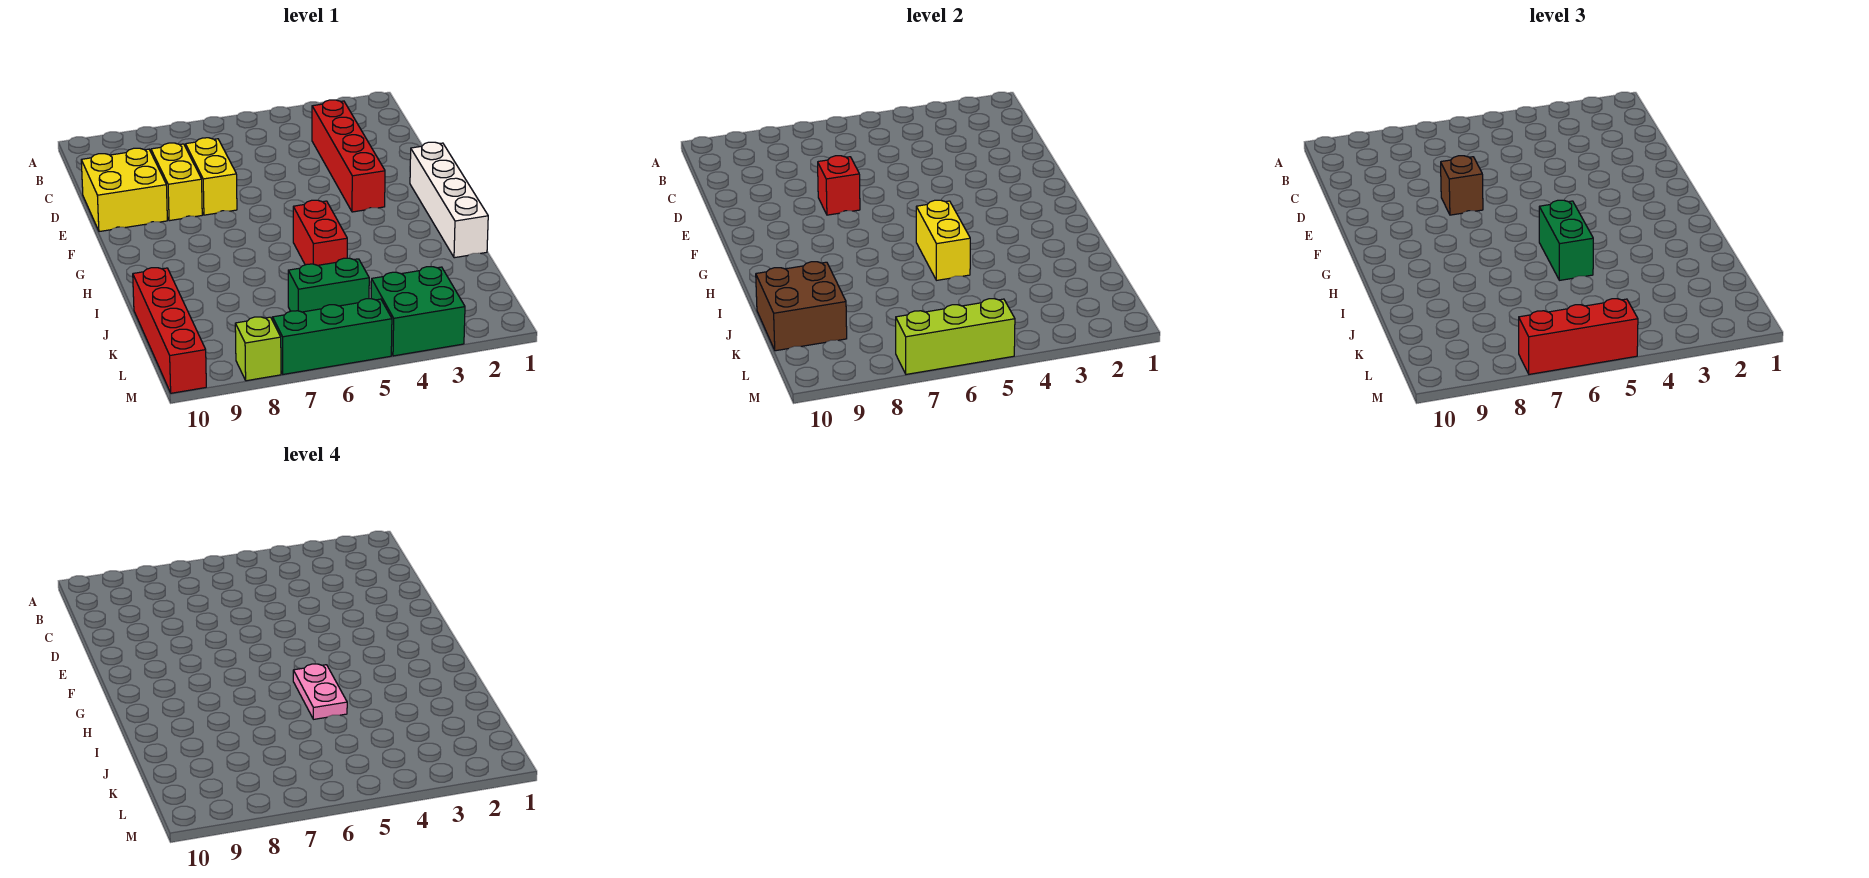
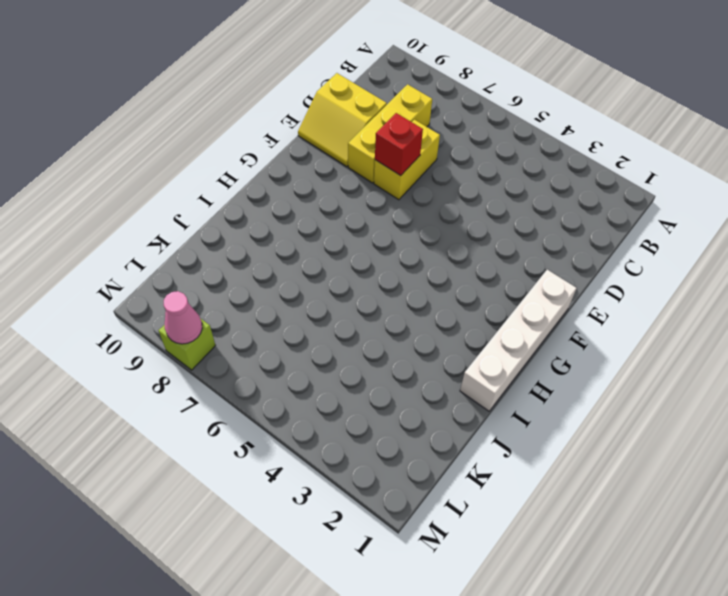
yellow brick C8:E8 level 1 -> yellow brick D8:E8 level 1
yellow slope D9:E10 level 1 top D -> yellow brick D9:E10 level 1
pink cone M8 level 2 -> none
none -> red brick C3:F3 level 1
none -> red brick H5:I5 level 1
none -> red brick J10:M10 level 1

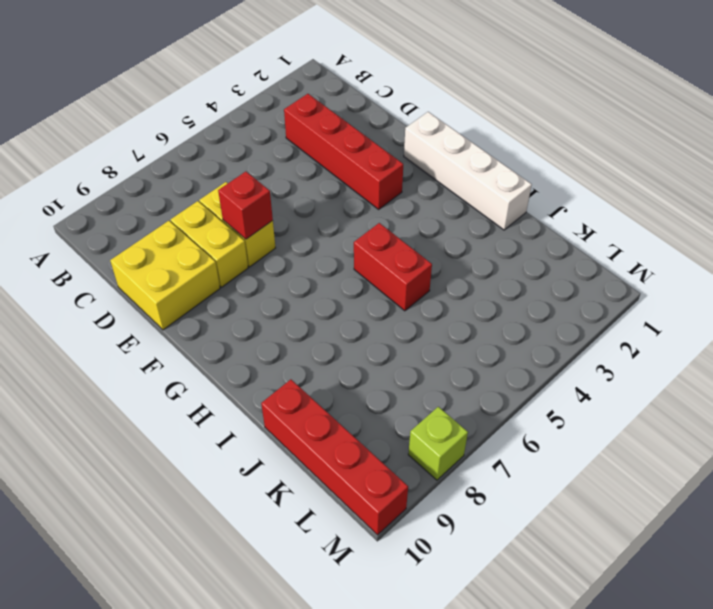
none -> green brick K5:K6 level 1
none -> green brick L3:M4 level 1
none -> green brick M5:M7 level 1

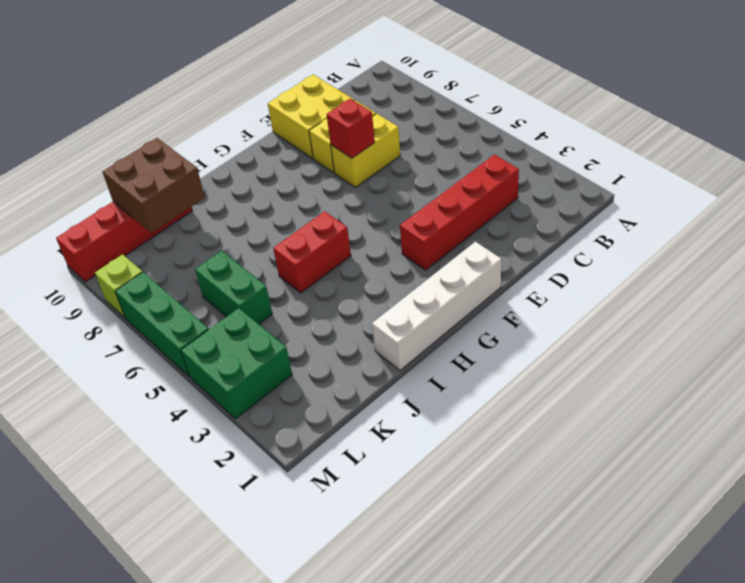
none -> yellow brick H5:I5 level 2
none -> lime brick M5:M7 level 2
none -> brown brick E7 level 3

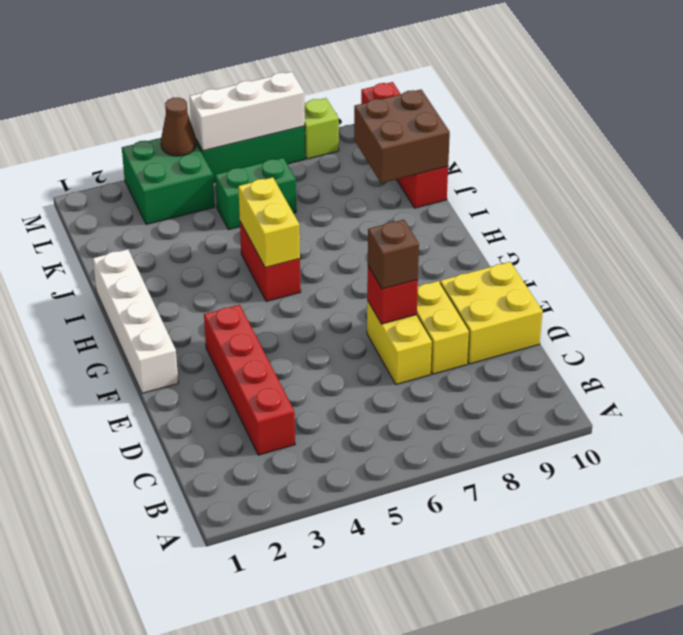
brown cone M4 level 2 -> none
white brick M5:M7 level 2 -> lime brick M5:M7 level 2
none -> green brick H5:I5 level 3
none -> red brick M5:M7 level 3
none -> pink plate H5:I5 level 4

